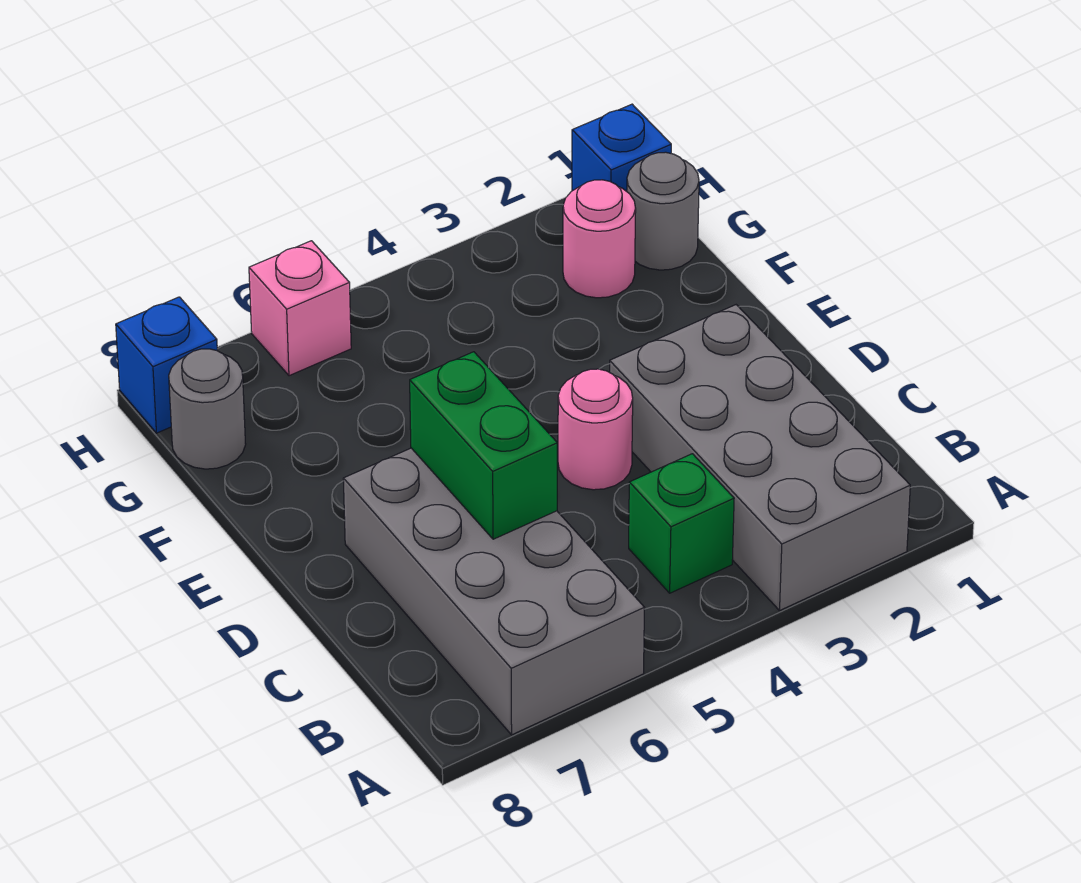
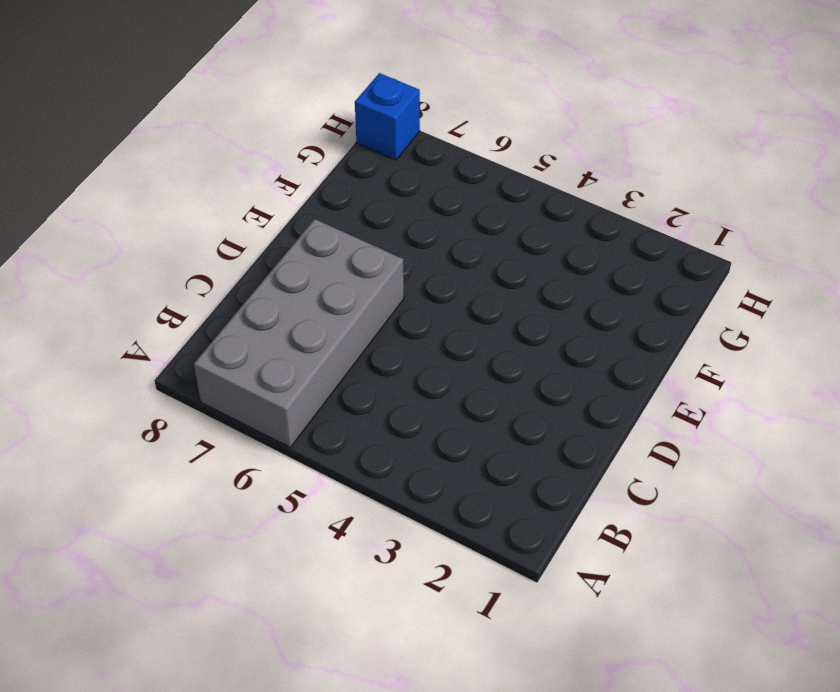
none -> grey brick A2:D3 level 1
none -> green brick B4 level 1

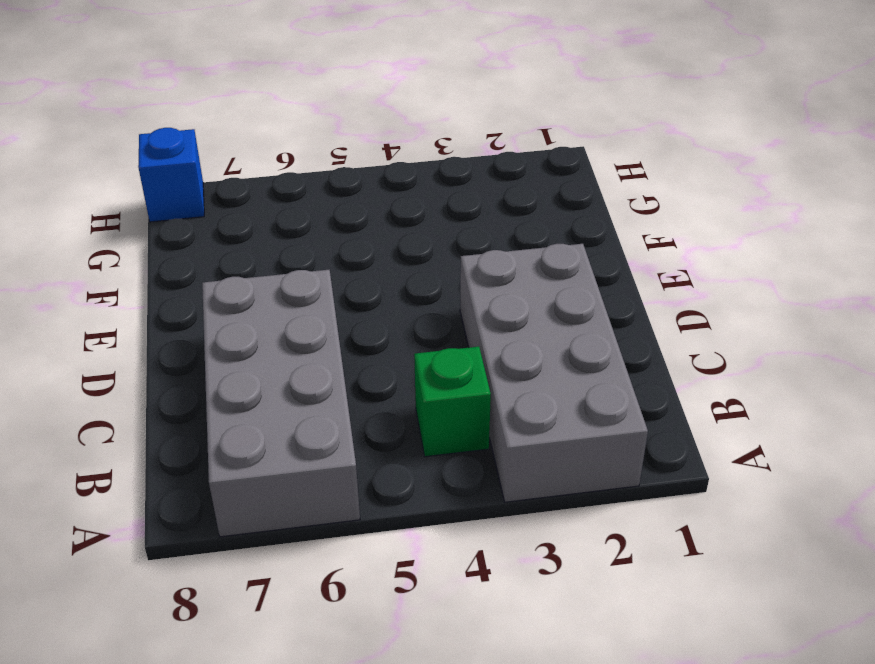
none -> pink round brick D4 level 1
none -> grey round brick G1 level 1

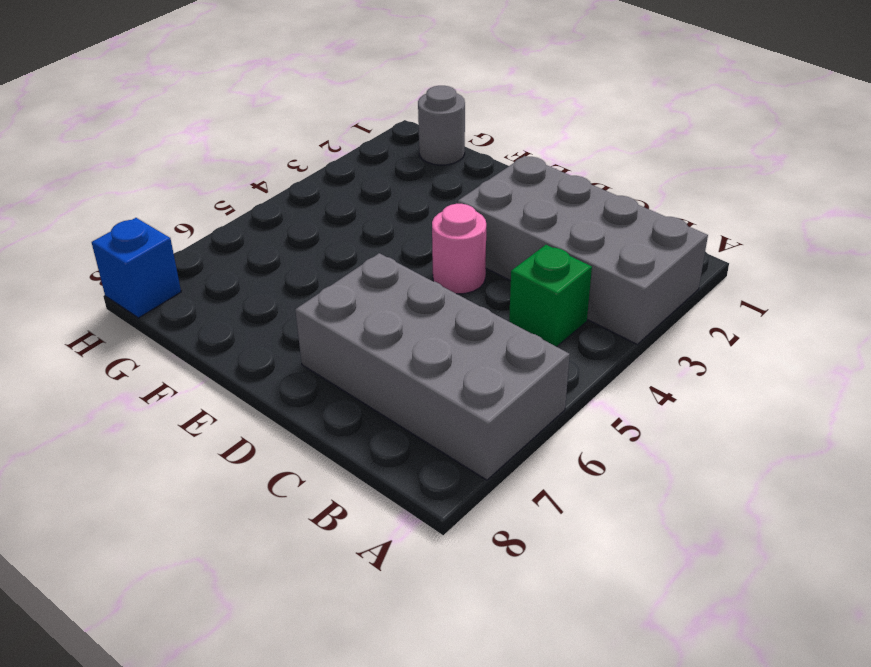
none -> pink round brick G2 level 1
none -> grey round brick G8 level 1

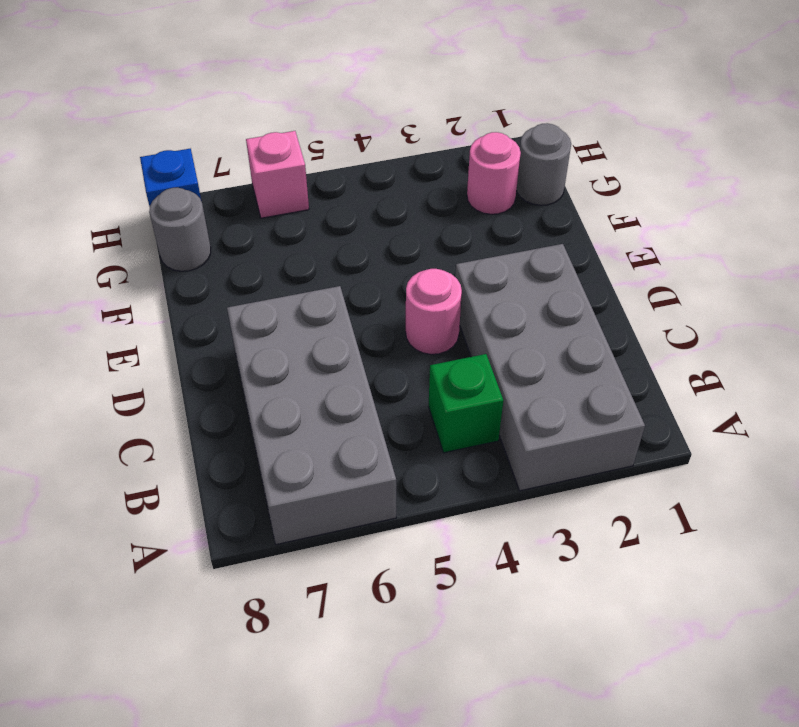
none -> blue brick H1 level 1
none -> green brick C6:D6 level 2

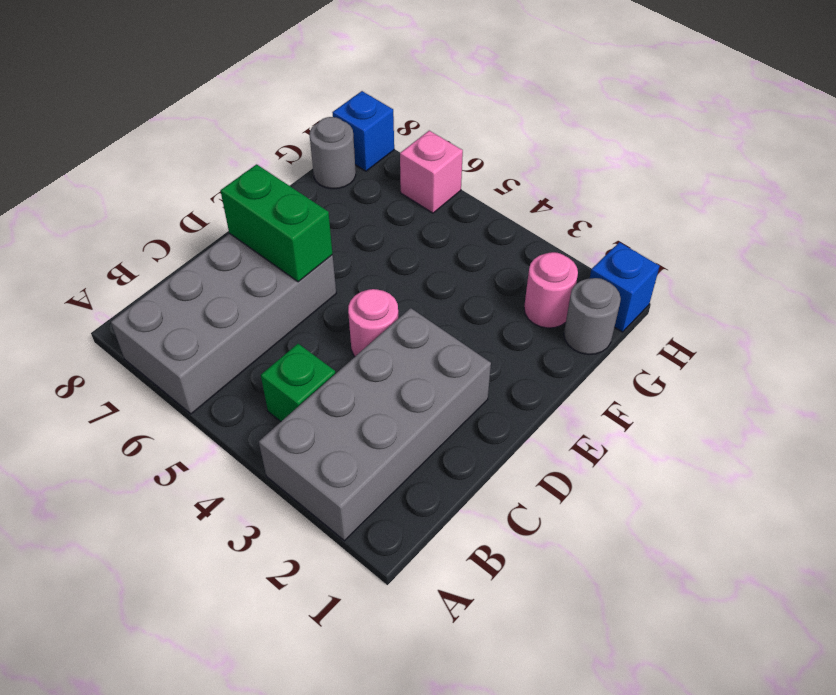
green brick D6:D7 level 2 -> green brick C6:D6 level 2

